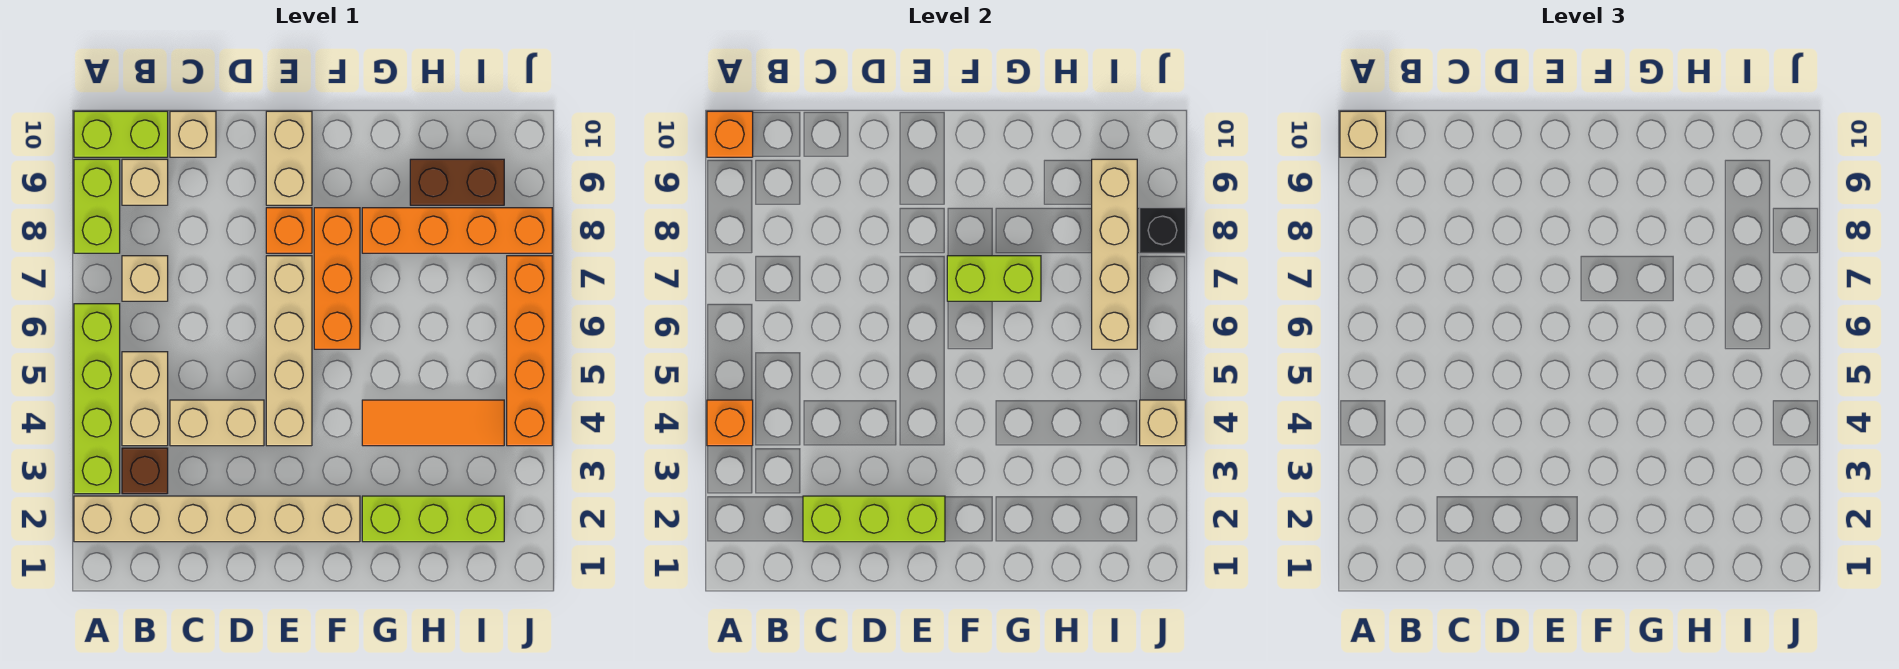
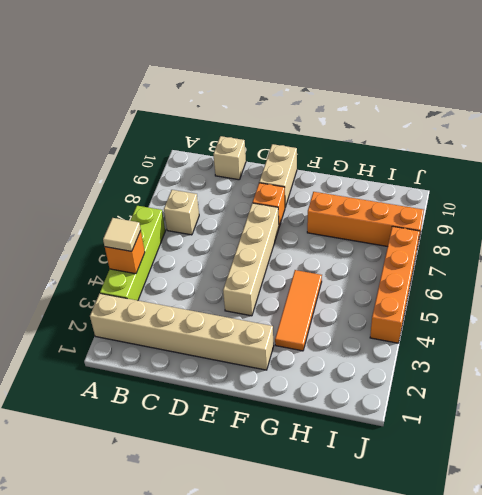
tan tile A4 level 3 -> none
orange tile G3:G5 level 1 -> orange tile G4:I4 level 1
none -> lime brick A8:A9 level 1
none -> lime brick A10:B10 level 1
none -> brown brick B3 level 1

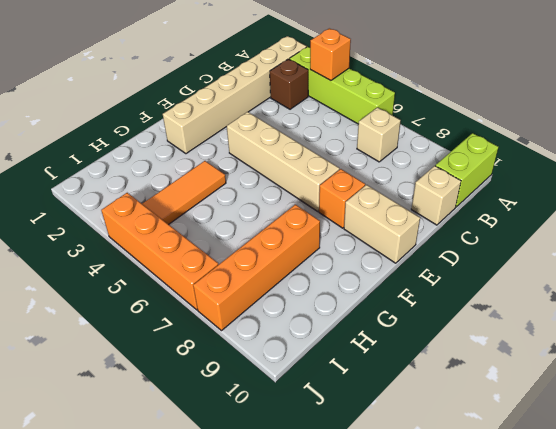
none -> lime brick A8:A9 level 1
none -> tan brick B4:B5 level 1
none -> tan brick B9 level 1

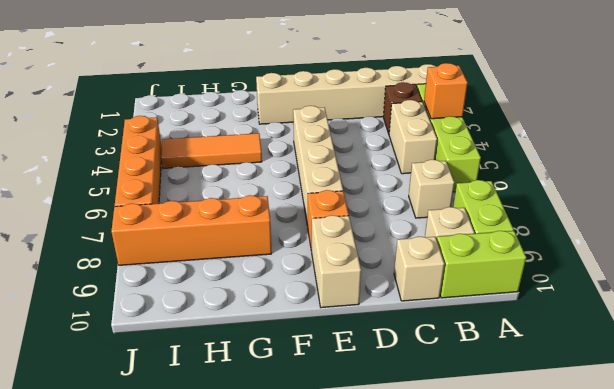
none -> tan brick C4:D4 level 1
none -> orange brick F6:F8 level 1
none -> lime brick G2:I2 level 1

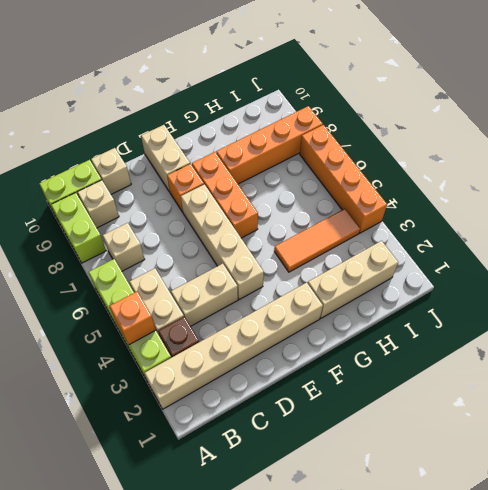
tan brick G2:I2 level 1 -> lime brick G2:I2 level 1
none -> brown brick H9:I9 level 1
none -> orange brick A10 level 2
none -> lime brick C2:E2 level 2

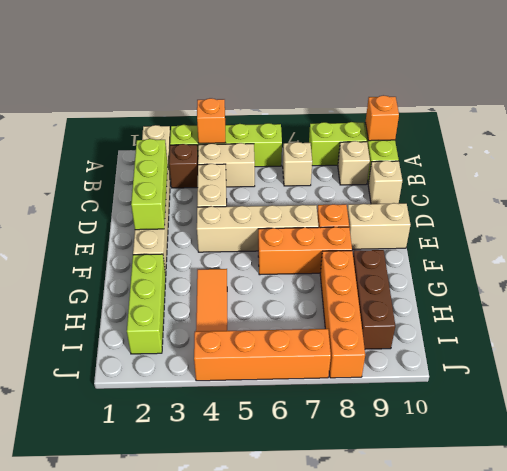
brown brick G9:I9 level 1 -> brown brick H9:I9 level 1
none -> lime brick F7:G7 level 2
none -> tan brick I6:I9 level 2
none -> tan brick J4 level 2

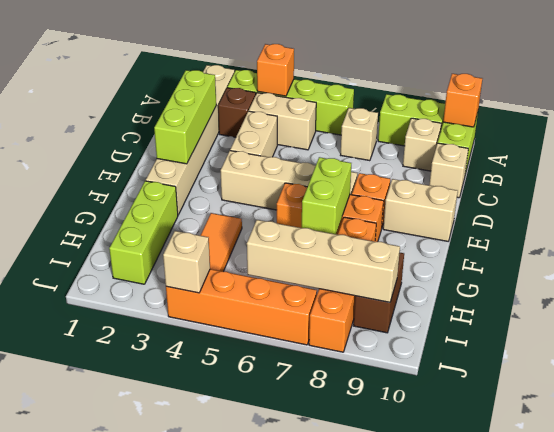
none -> black brick J8 level 2
none -> tan brick A10 level 3

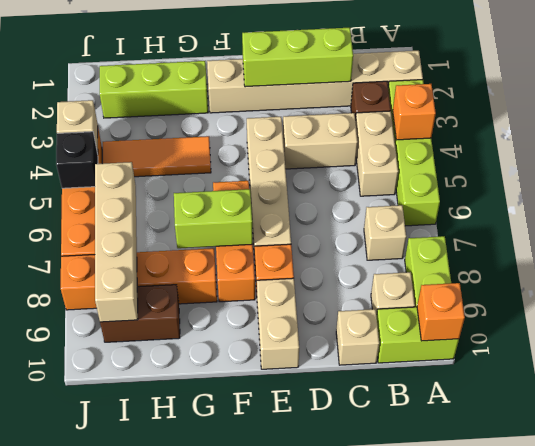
black brick J5 level 2 -> black brick J8 level 2
none -> tan brick A10 level 3

